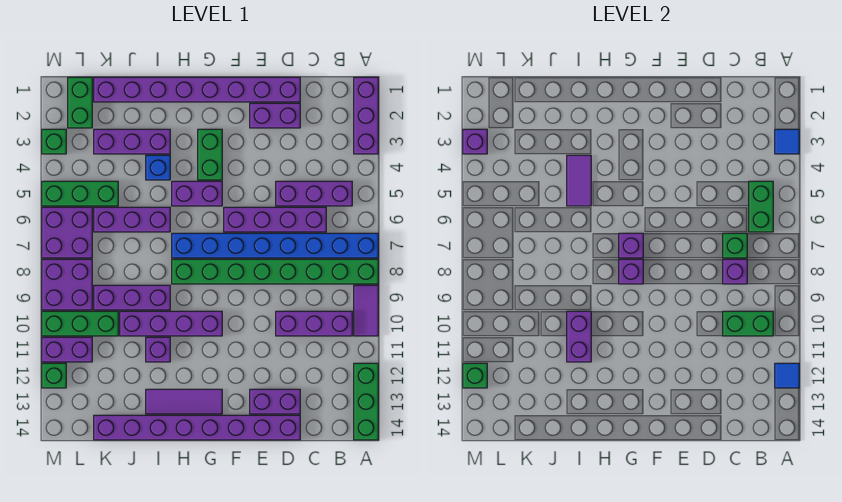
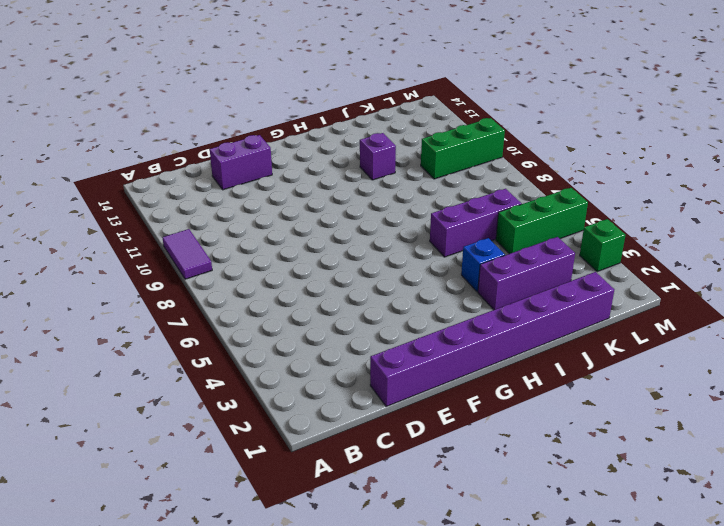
none -> purple brick A1:A3 level 1
none -> blue brick A7:H7 level 1
none -> green brick A8:H8 level 1
none -> green brick A12:A14 level 1

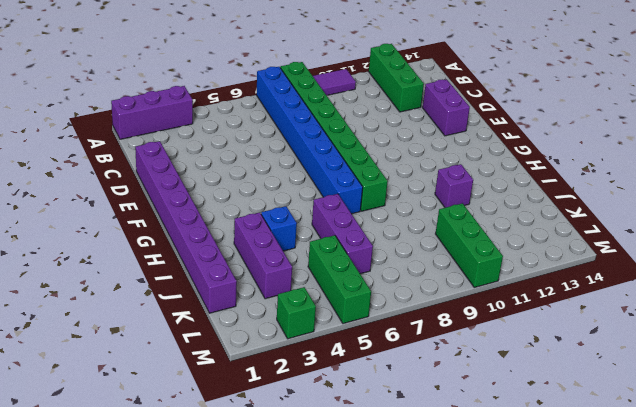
green brick A12:C12 level 1 -> green brick A12:A14 level 1
none -> purple brick B5:D5 level 1
none -> purple brick B10:D10 level 1
none -> purple brick C6:F6 level 1
none -> purple brick D2:E2 level 1

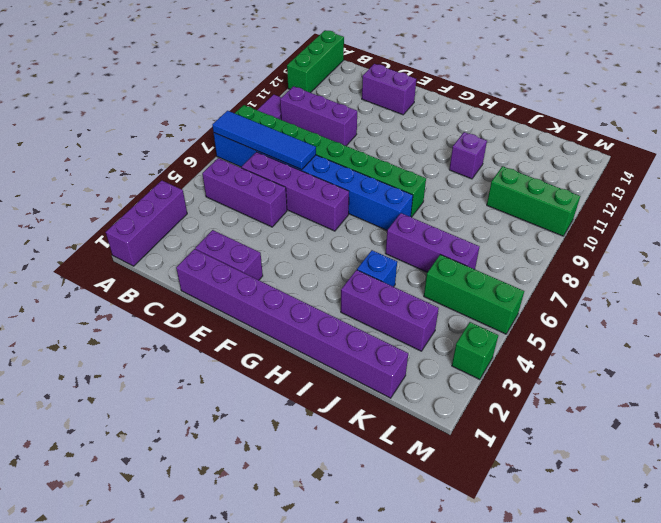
blue tile A7:D7 level 2 -> green brick C7 level 2
none -> purple brick D14:K14 level 1
none -> green brick G3:G4 level 1
none -> purple brick G5:H5 level 1
none -> purple brick G10:J10 level 1

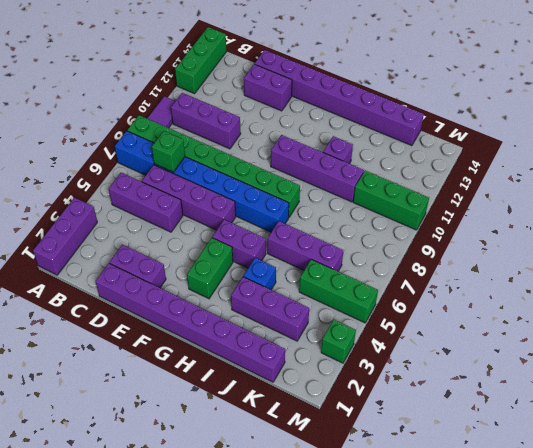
none -> purple tile G13:I13 level 1
none -> purple brick I9:K9 level 1
none -> green brick L1:L2 level 1
none -> purple brick L6:M7 level 1

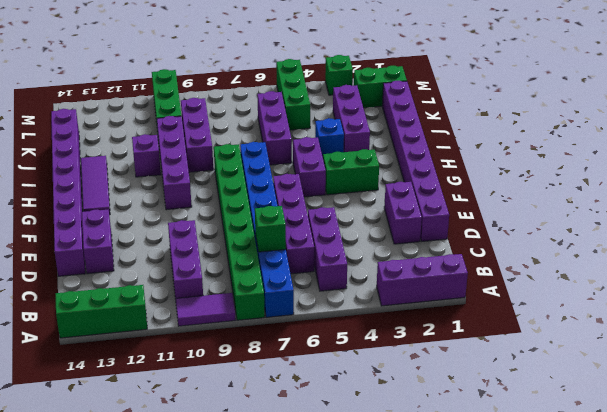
none -> purple brick L6:M7 level 1
none -> purple brick L8:M9 level 1
none -> purple brick L11:M11 level 1
none -> green brick M12 level 1

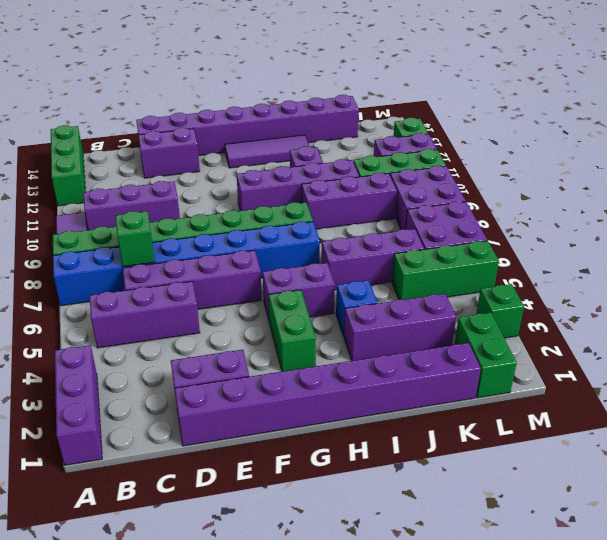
none -> blue tile A3 level 2
none -> blue tile A12 level 2
none -> green brick B5:B6 level 2
none -> green brick B10:C10 level 2

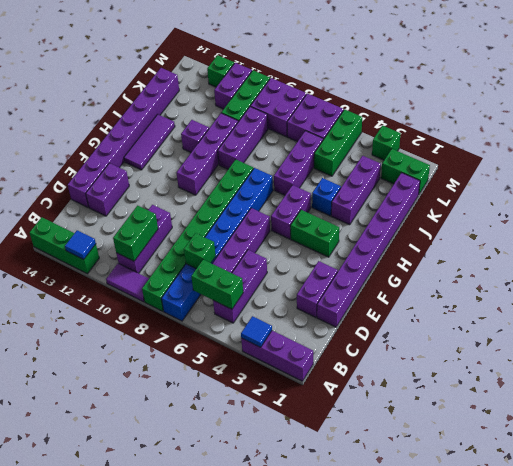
none -> purple brick C8 level 2
none -> purple brick G7 level 2
none -> purple brick G8 level 2
none -> purple tile I4:I5 level 2

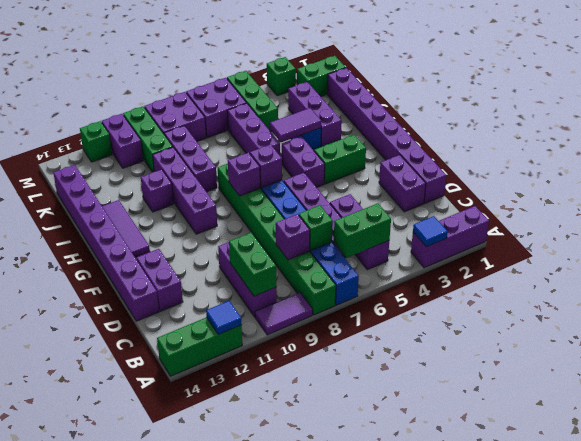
none -> purple brick I10:I11 level 2
none -> purple brick M3 level 2
none -> green brick M12 level 2

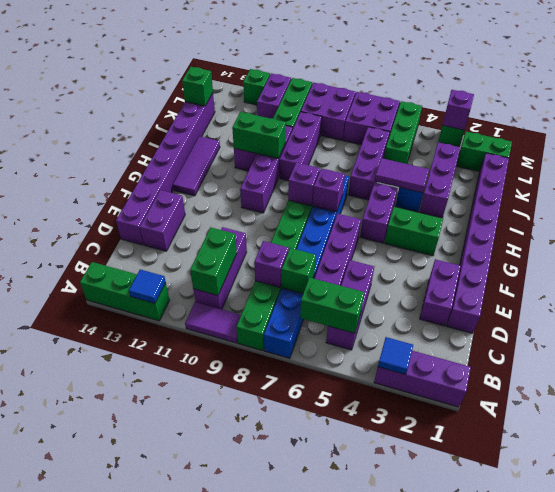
green brick I10:I11 level 2 -> purple brick I10:I11 level 2
green brick K14 level 2 -> green brick M12 level 2

